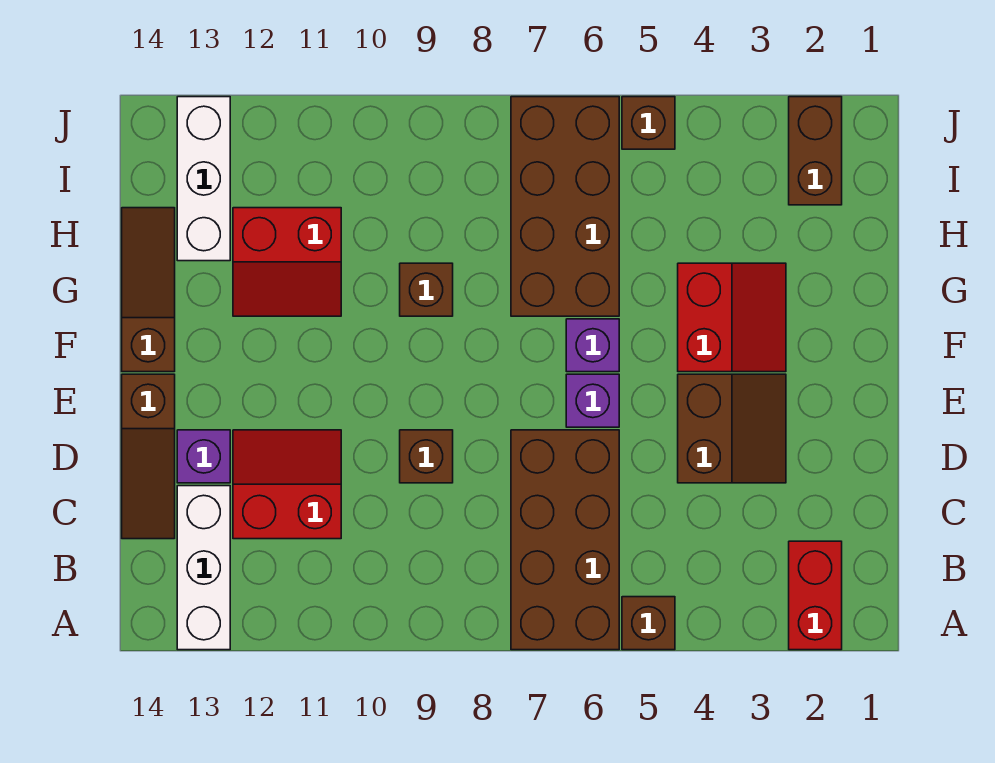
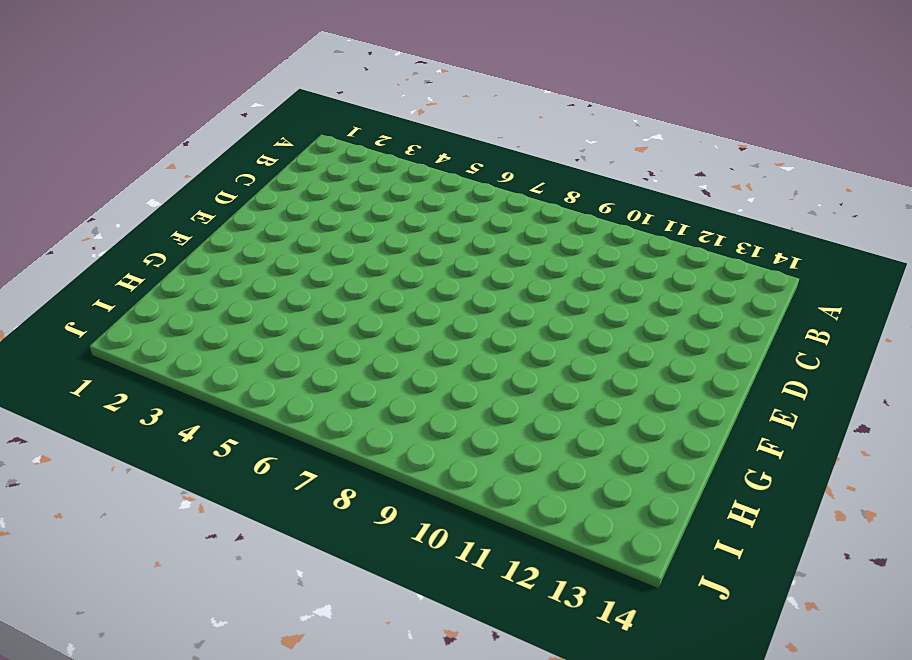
none -> red brick A2:B2 level 1
none -> brown brick A5 level 1
none -> brown brick A6:D7 level 1

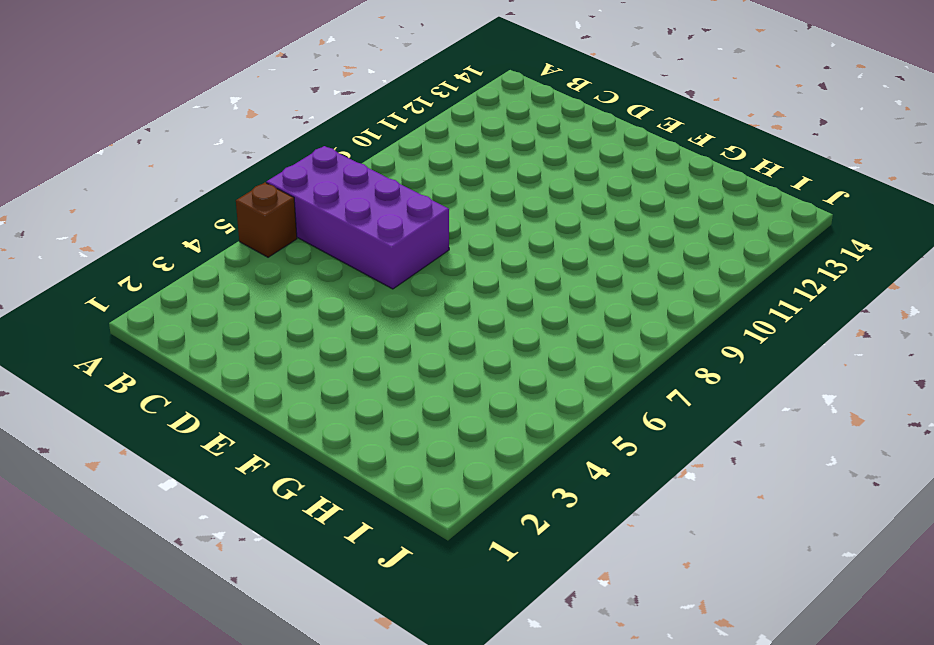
purple brick A6:D7 level 1 -> brown brick A6:D7 level 1
none -> red brick A2:B2 level 1
none -> white brick A13:C13 level 1
none -> red slope C11:D12 level 1 top C

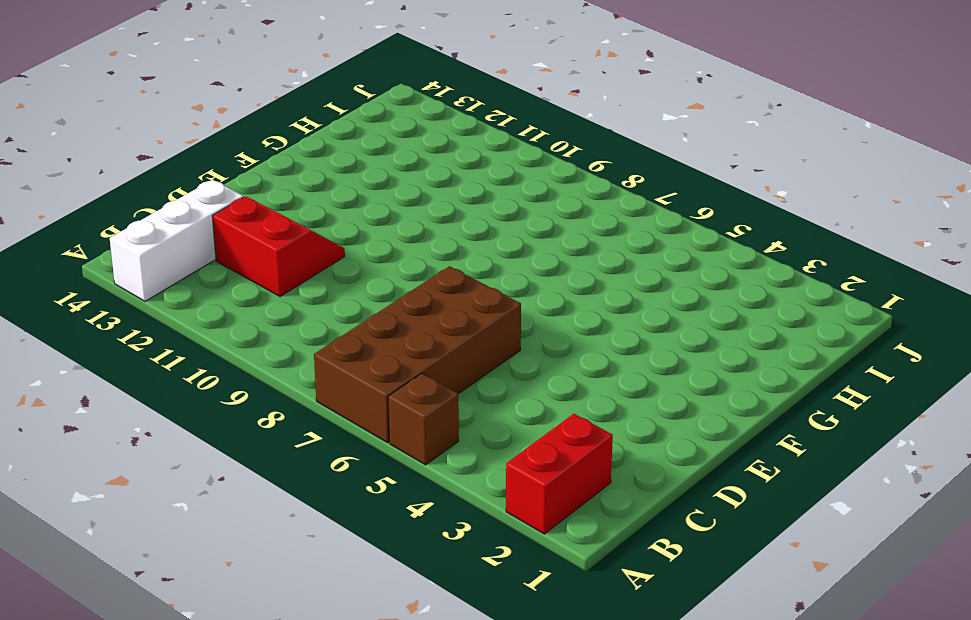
none -> brown slope C14:E14 level 1 top E
none -> brown slope D3:E4 level 1 top 4
none -> brown brick D9 level 1

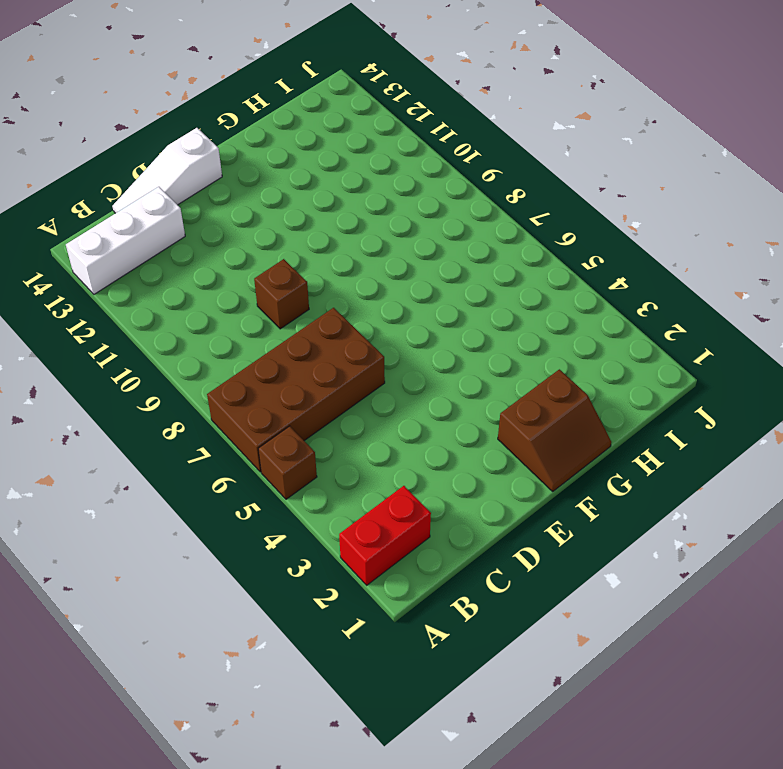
white slope C14:E14 level 1 top E -> brown slope C14:E14 level 1 top E
brown slope F1:G2 level 1 top 2 -> brown slope D3:E4 level 1 top 4
none -> red slope C11:D12 level 1 top C
none -> purple brick D13 level 1
none -> purple brick E6 level 1

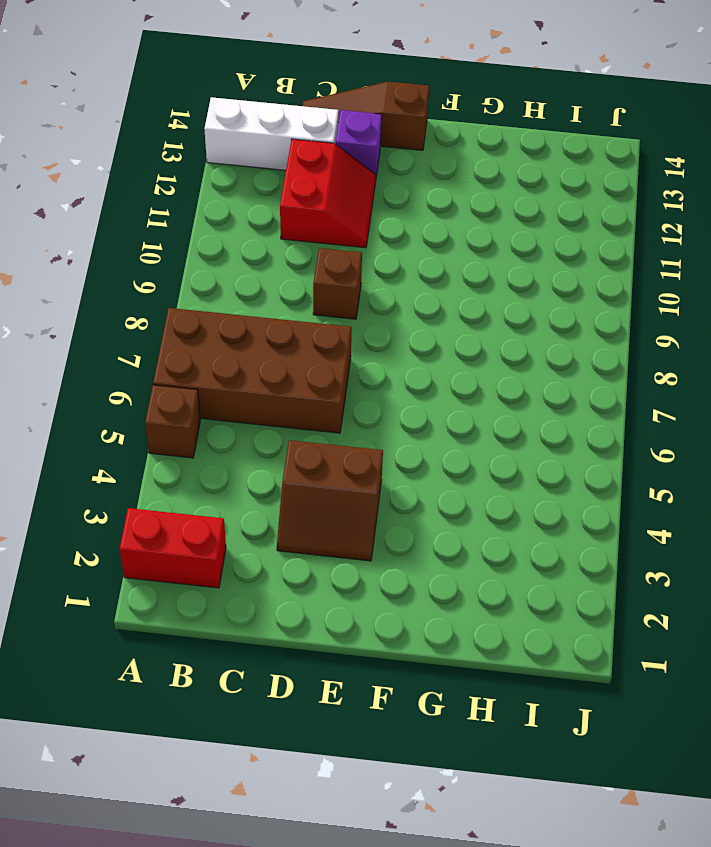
none -> purple brick E6 level 1
none -> red slope F3:G4 level 1 top 4
none -> purple brick F6 level 1

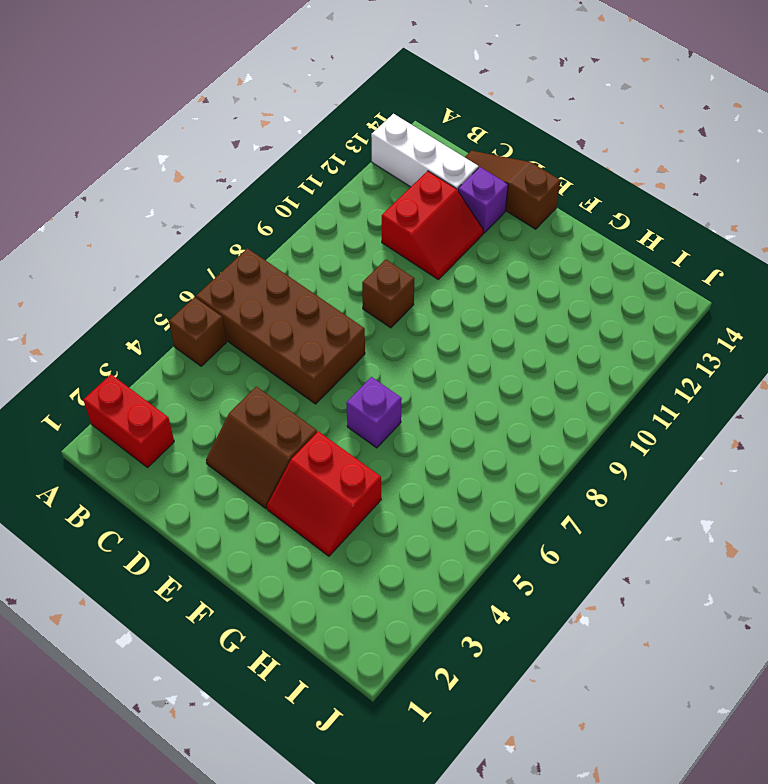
none -> purple brick E6 level 1
none -> brown slope F14:H14 level 1 top F
none -> brown brick G6:J7 level 1

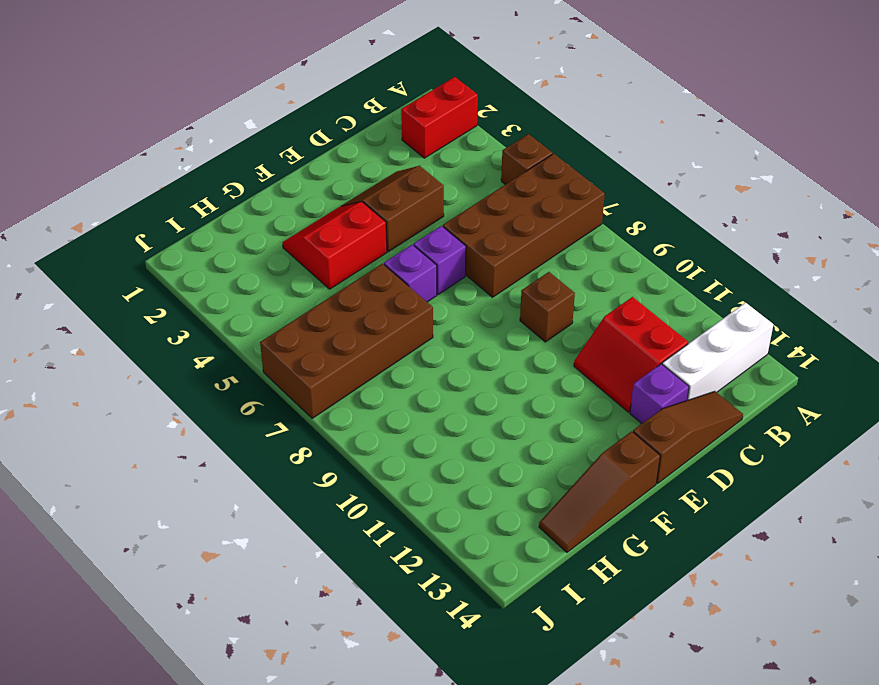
none -> brown brick G9 level 1
none -> red slope G11:H12 level 1 top H
none -> white brick H13:J13 level 1

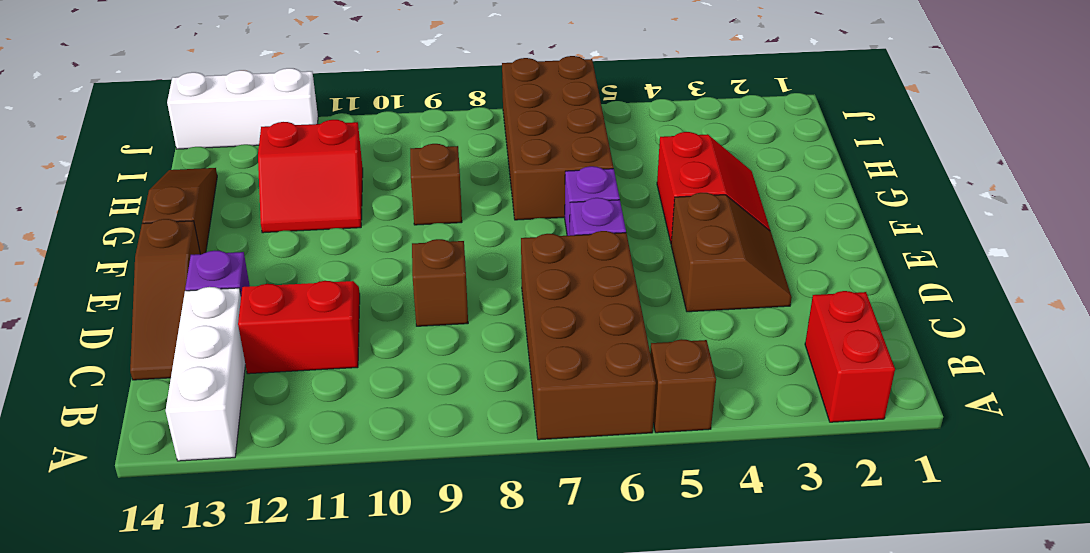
white brick J12:J14 level 1 -> white brick H13:J13 level 1
none -> brown brick I2:J2 level 1
none -> brown brick J5 level 1

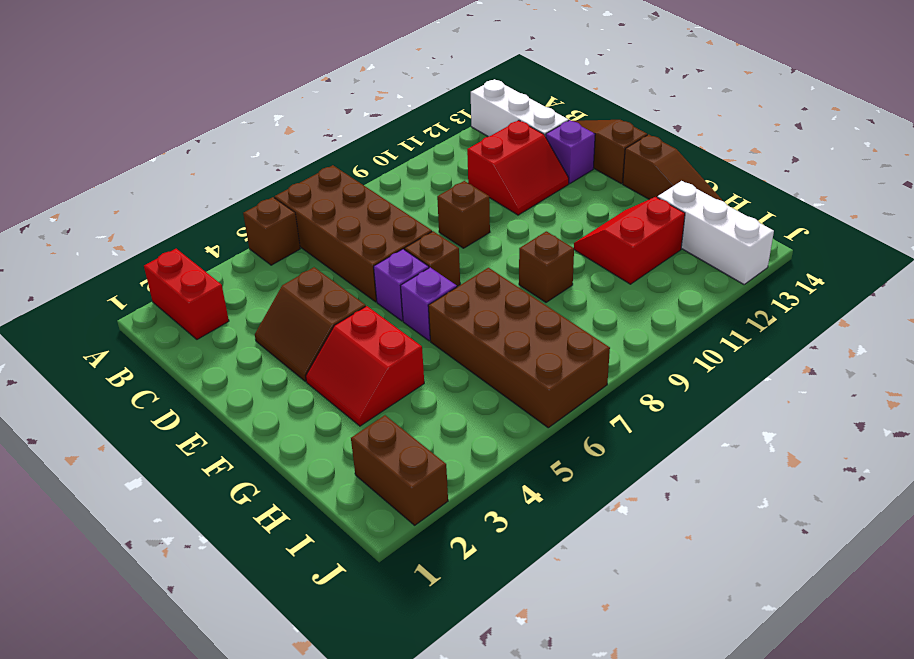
brown brick E7 level 1 -> brown brick J5 level 1

